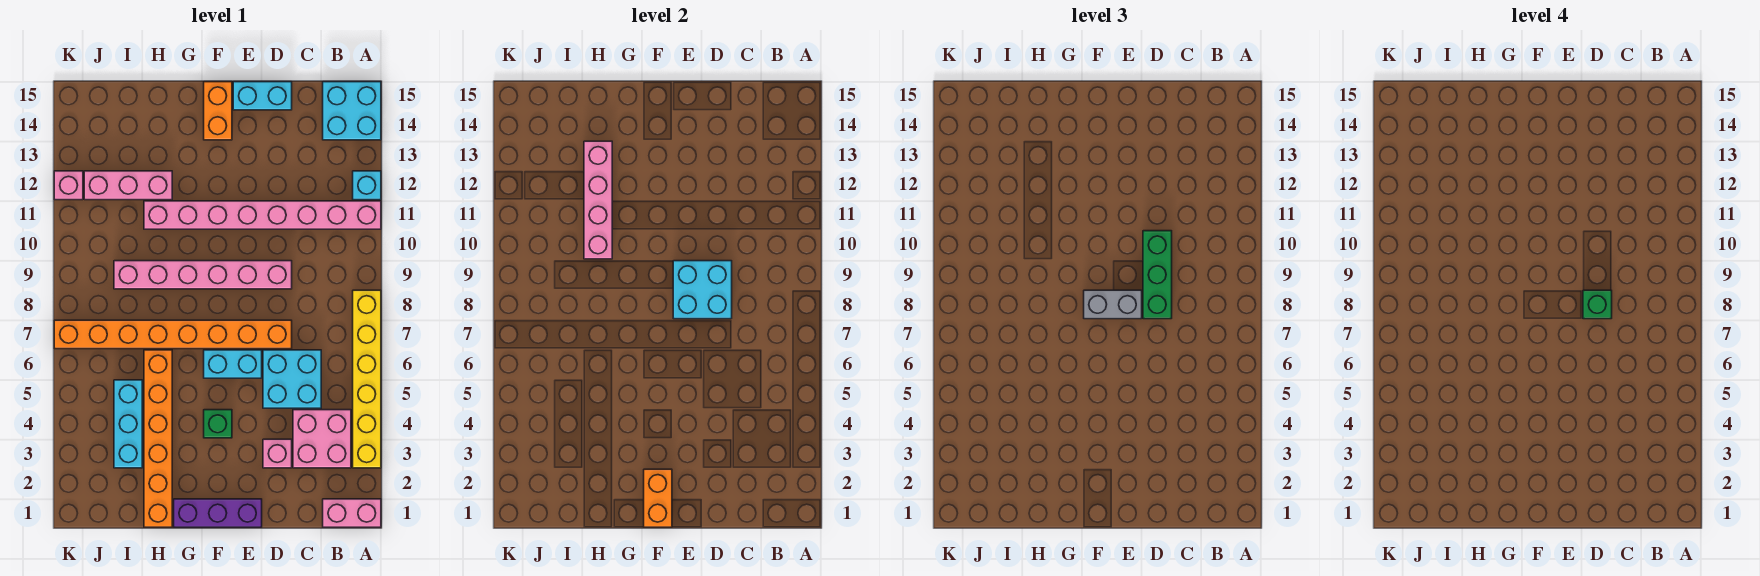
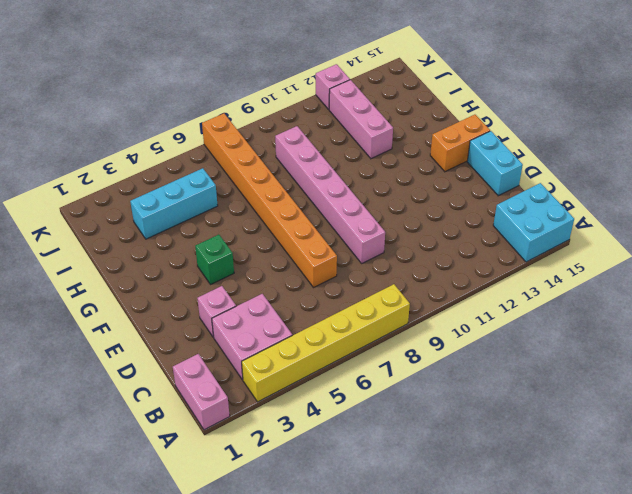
none -> pink brick A11:H11 level 1
none -> cyan brick A12 level 1
none -> cyan brick C5:D6 level 1

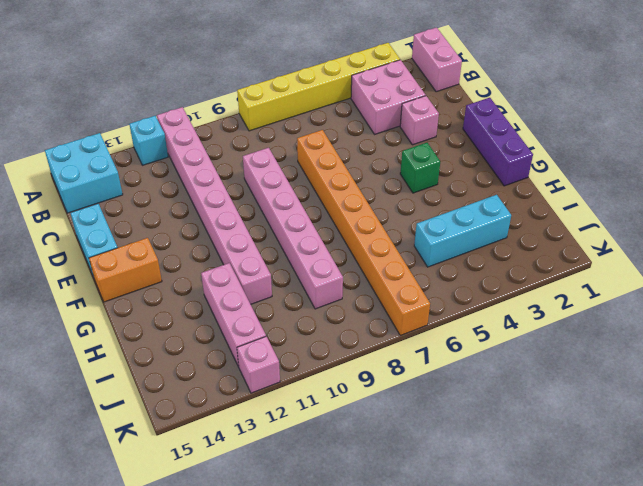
none -> cyan brick C5:D6 level 1
none -> cyan brick E6:F6 level 1
none -> orange brick H1:H6 level 1

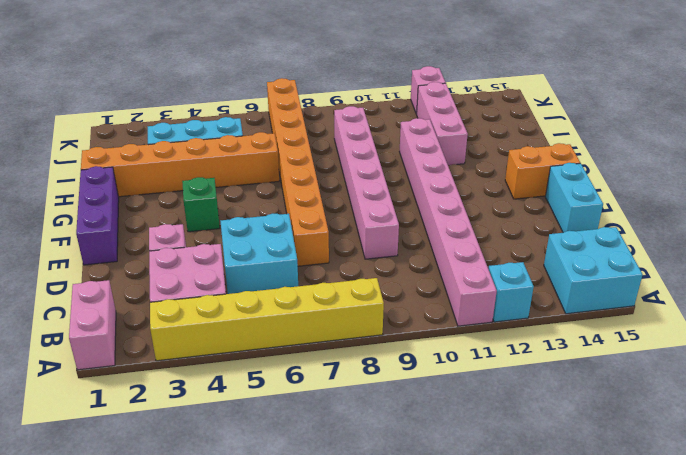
none -> cyan brick E6:F6 level 1
none -> cyan brick D8:E9 level 2
none -> orange brick F1:F2 level 2

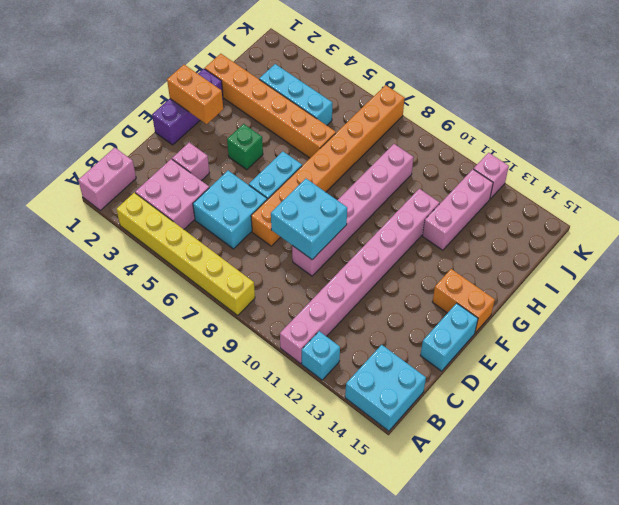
none -> pink brick H10:H13 level 2
none -> green brick D8:D10 level 3
none -> grey brick E8:F8 level 3

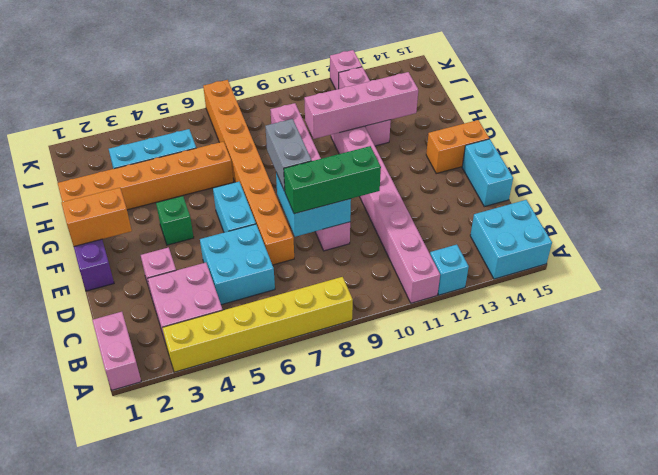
none -> green brick D8 level 4

